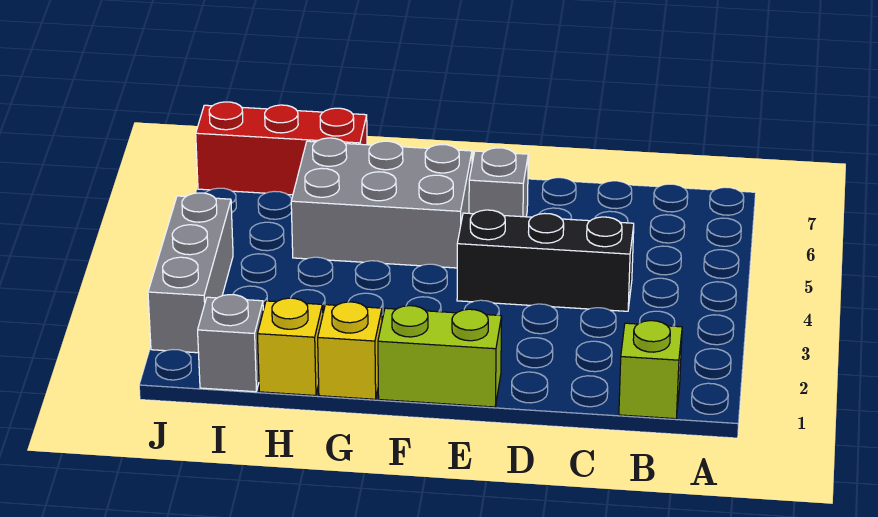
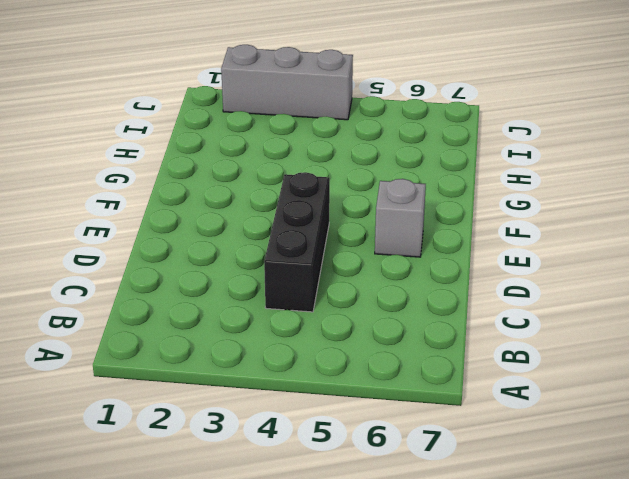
none -> lime brick B1 level 1
none -> lime brick E1:F1 level 1

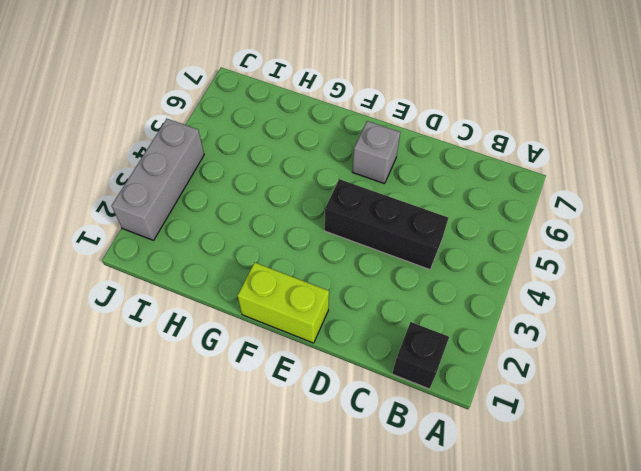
black brick B1 level 1 -> lime brick B1 level 1
none -> grey brick F5:H6 level 1
none -> yellow brick G1 level 1

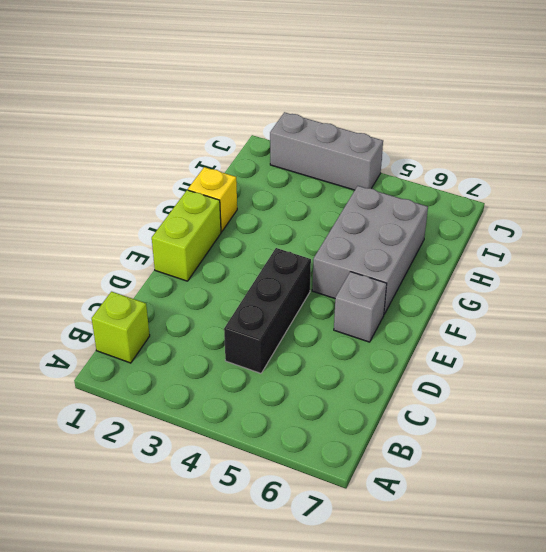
none -> yellow brick H1 level 1
none -> red brick H7:J7 level 1

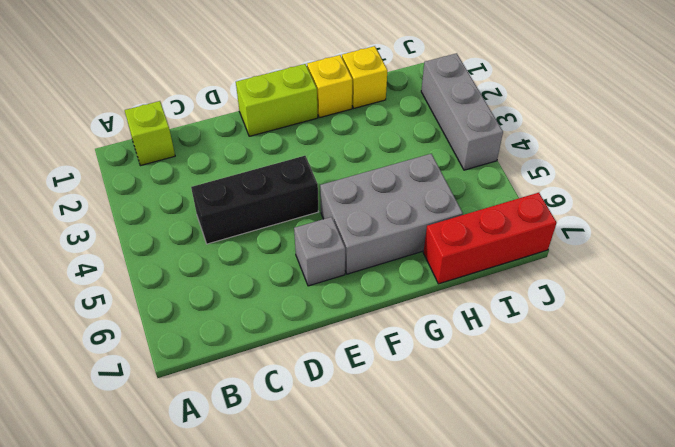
none -> grey brick I1 level 1

